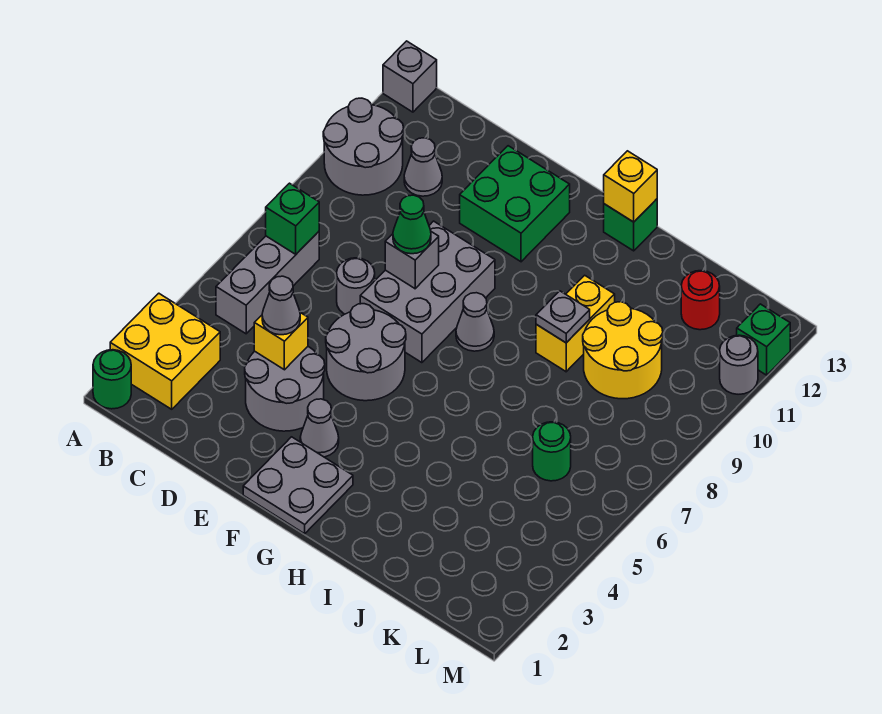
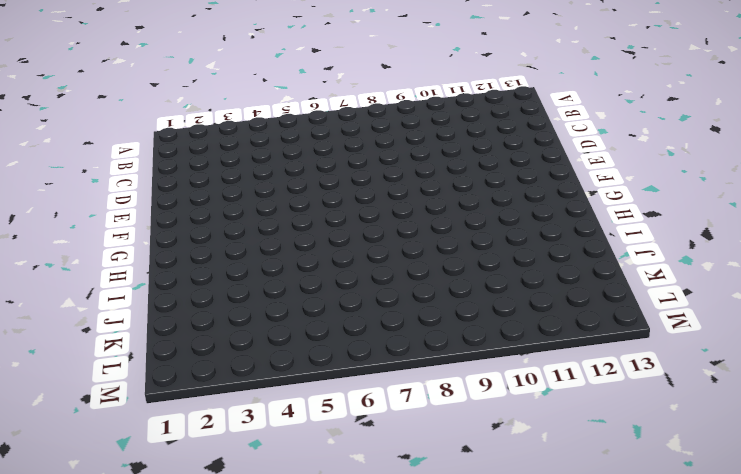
none -> green round brick A1 level 1
none -> yellow brick A2:B3 level 1
none -> grey round brick A10:B11 level 1

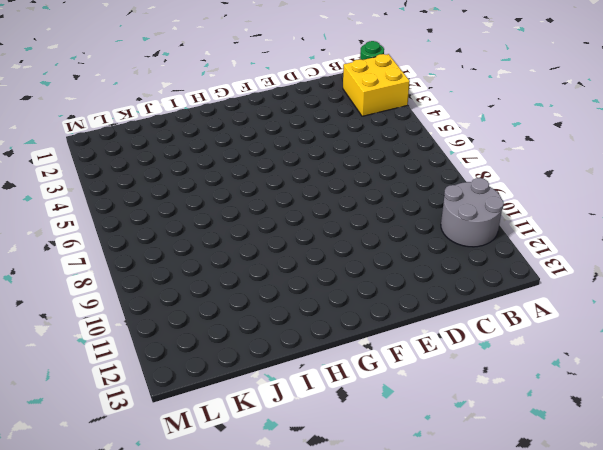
none -> grey brick A13 level 1
none -> grey brick B5:B7 level 1
none -> grey cone C11 level 1

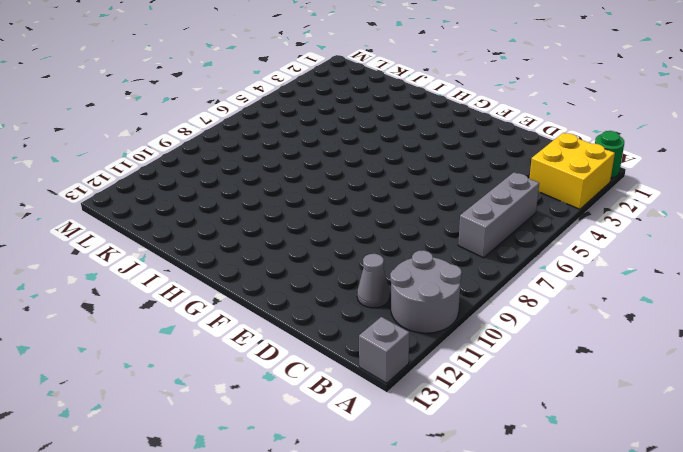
none -> grey round brick D3:E4 level 1
none -> grey round brick D7 level 1
none -> grey round brick E5:F6 level 1

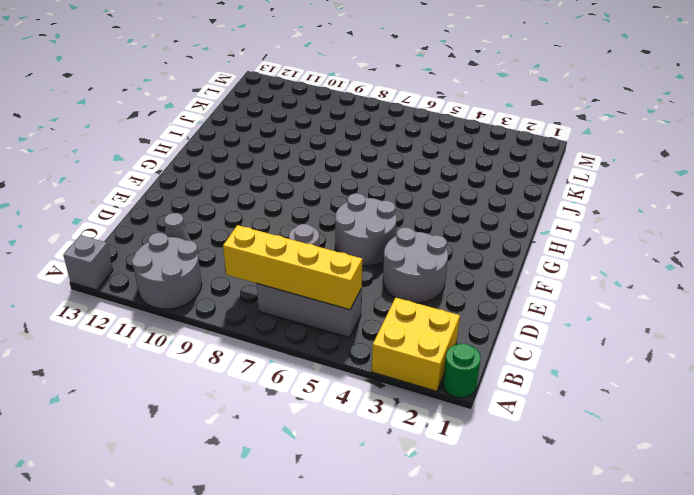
yellow brick B5:B8 level 2 -> green brick B7 level 2
none -> grey brick E7:F9 level 1
none -> green brick E11:F12 level 1
none -> grey plate F1:G2 level 1

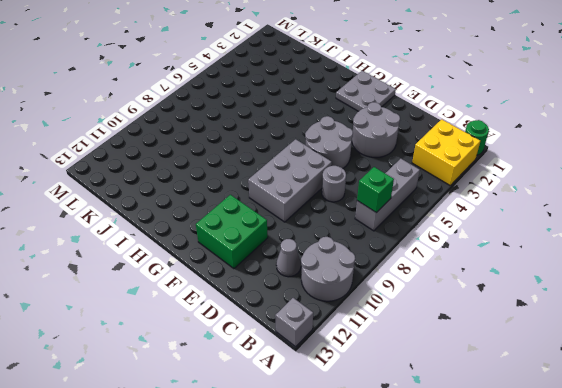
none -> grey cone F3 level 1
none -> grey cone G8 level 1
none -> green brick H13 level 1

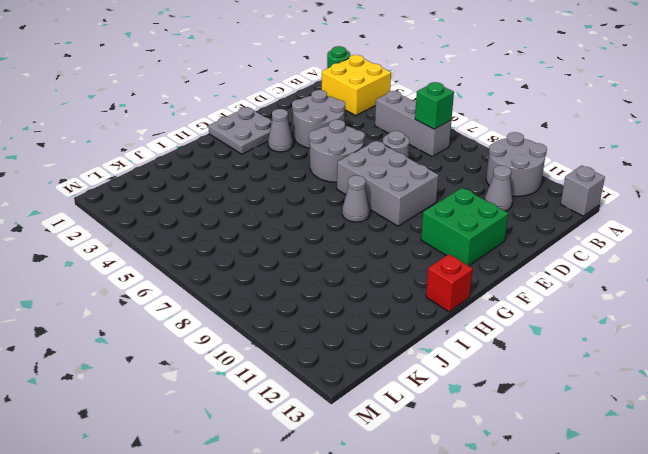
red brick H13 level 1 -> green brick H13 level 1
none -> yellow brick I9:I10 level 1
none -> yellow round brick J9:K10 level 1
none -> green round brick K6 level 1

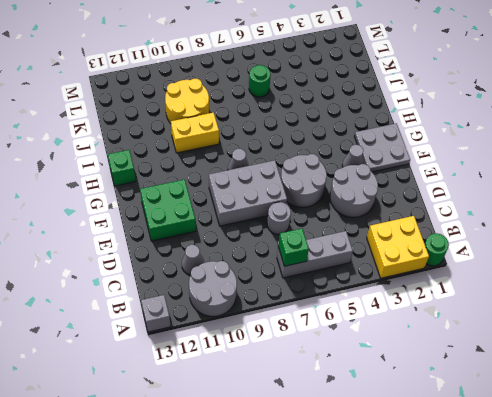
none -> red round brick K12 level 1
none -> grey round brick M11 level 1
none -> green brick M12 level 1

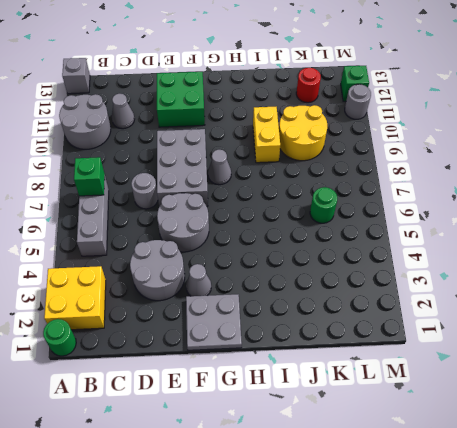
none -> green brick H13 level 1
none -> yellow brick D4 level 2
none -> grey brick E8 level 2

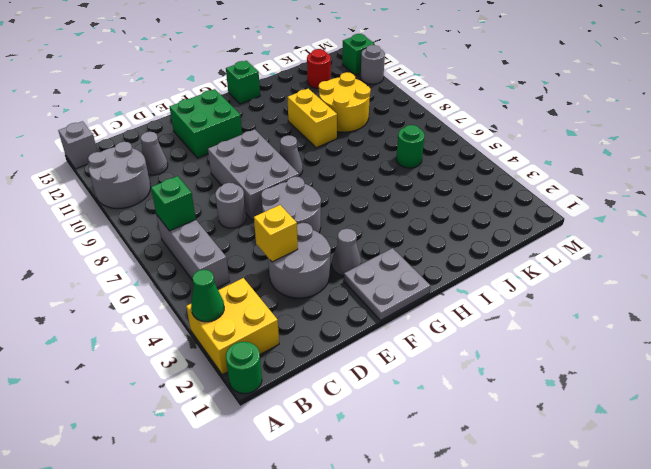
green cone A3 level 2 -> green cone E8 level 3
none -> grey brick E8 level 2
none -> yellow brick H13 level 2
none -> grey plate I9 level 2

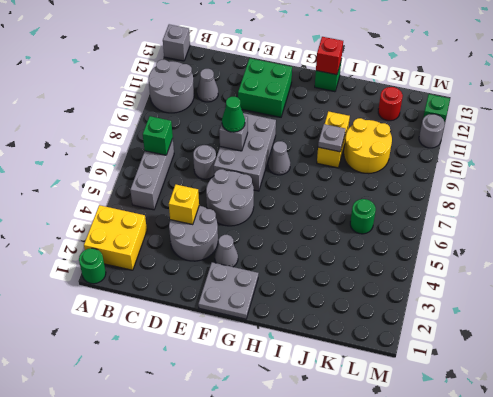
red brick H13 level 2 -> yellow brick H13 level 2
none -> grey cone D4 level 3

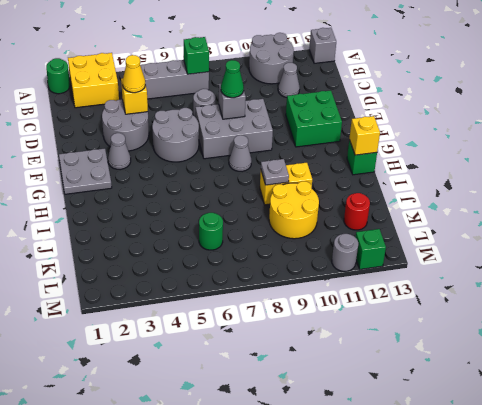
yellow cone D4 level 3 -> grey cone D4 level 3

